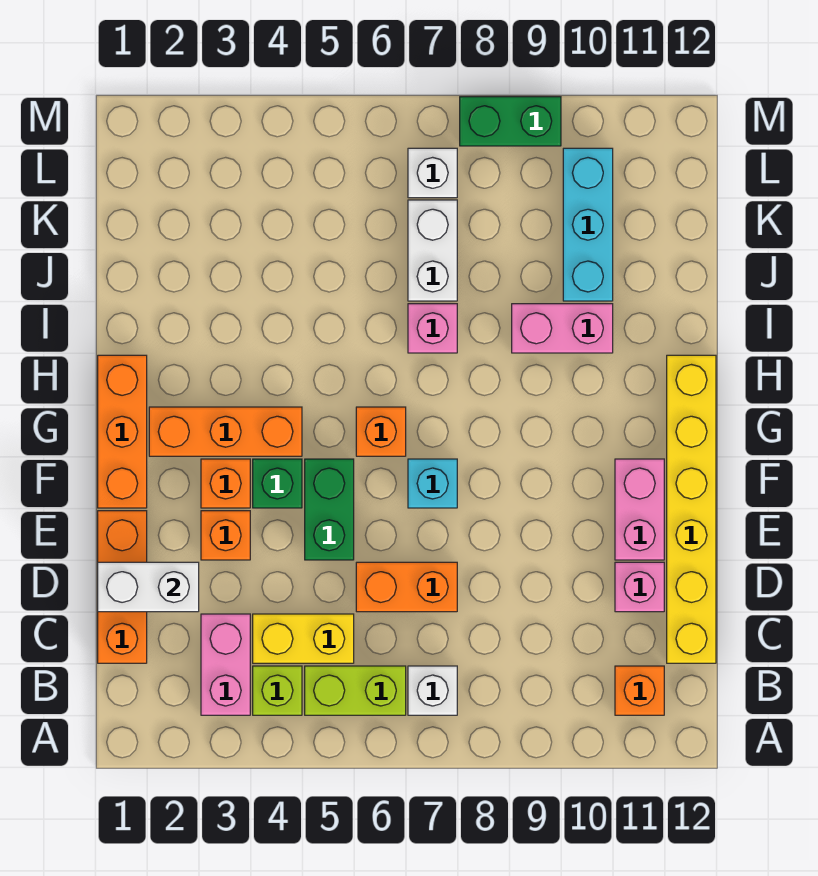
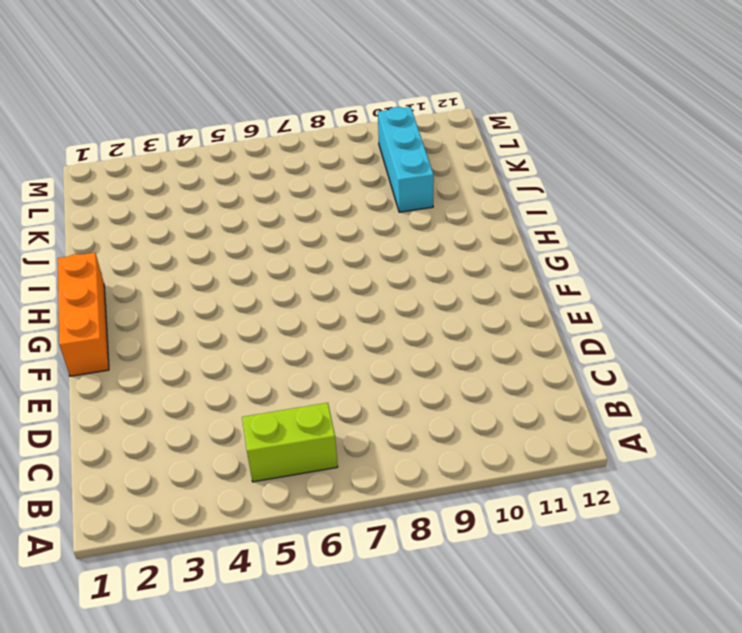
none -> pink brick B3:C3 level 1
none -> lime brick B4 level 1
none -> white brick B7 level 1

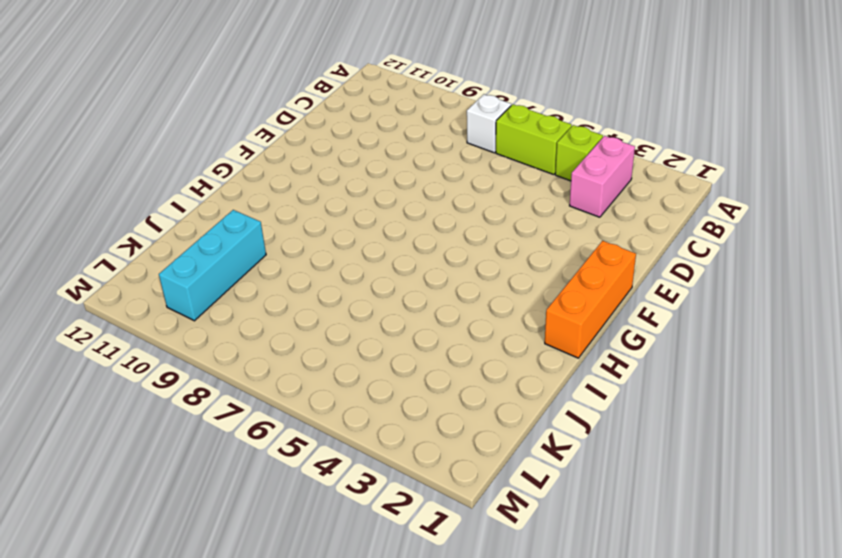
none -> orange brick B11 level 1
none -> orange brick C1:E1 level 1
none -> yellow brick C4:C5 level 1

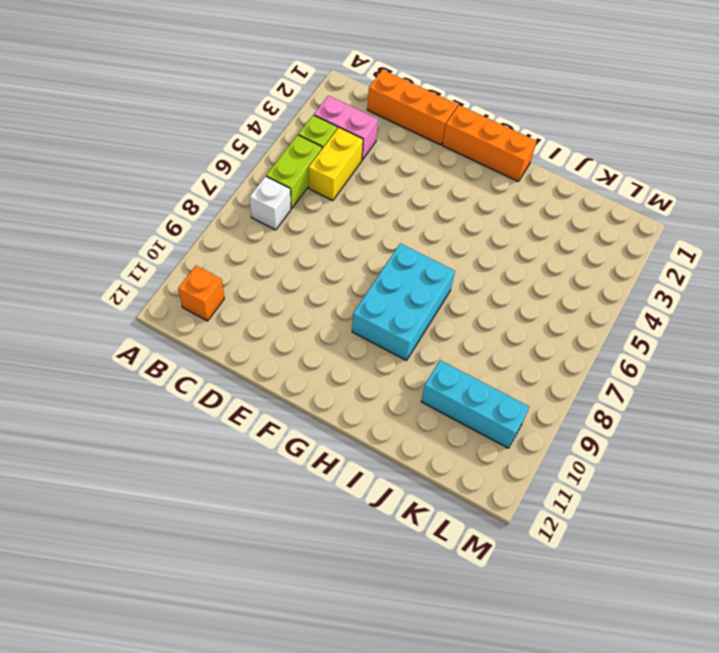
cyan brick G7:H9 level 1 -> none
none -> yellow brick C12:H12 level 1
none -> orange brick D6:D7 level 1
none -> pink brick D11 level 1

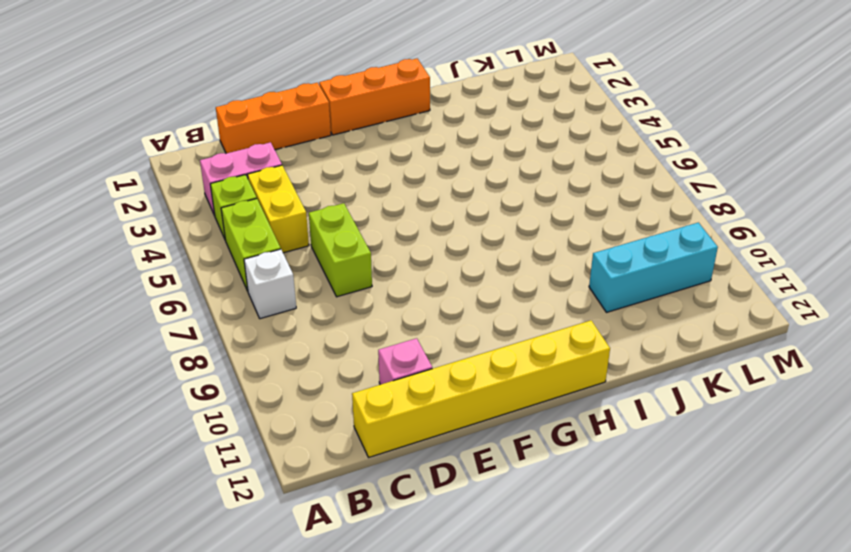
lime brick D6:D7 level 1 -> orange brick D6:D7 level 1
none -> orange brick B11 level 1
none -> orange brick E3 level 1
none -> green brick E5:F5 level 1

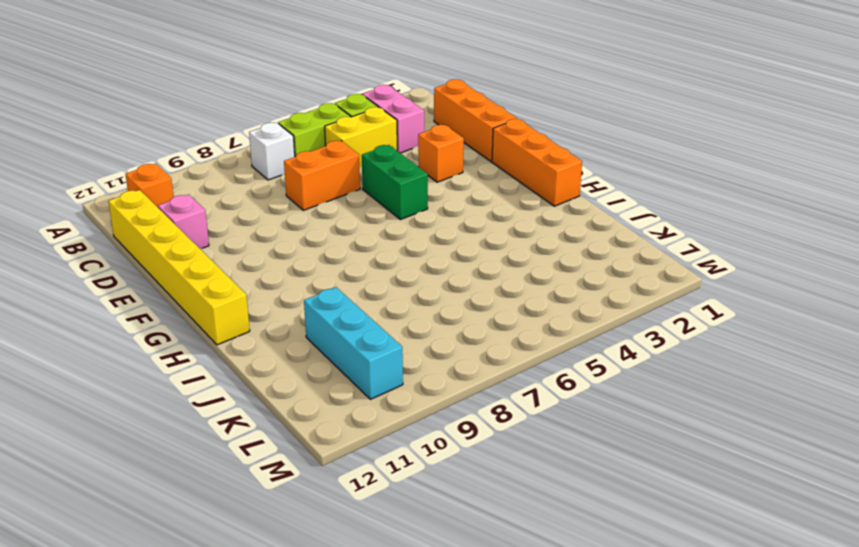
none -> pink brick E11:F11 level 1
none -> orange brick F3 level 1
none -> green brick F4 level 1

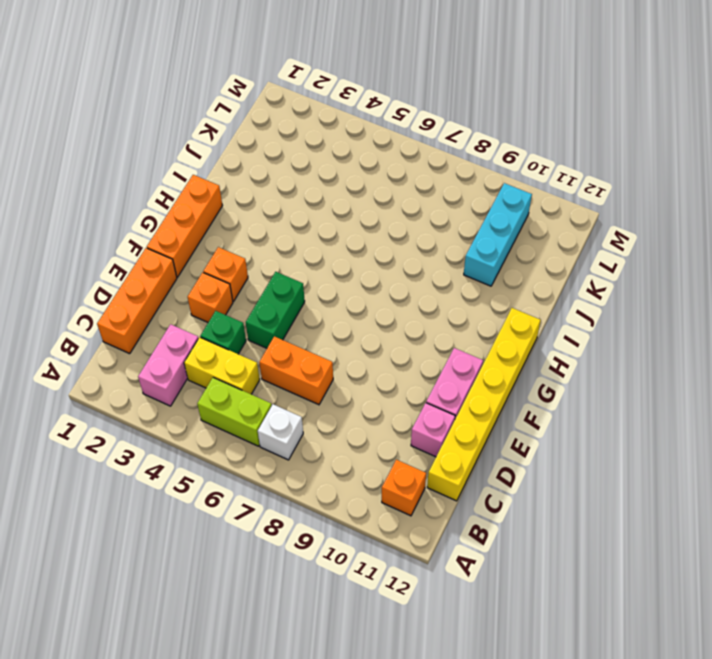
green brick D4 level 1 -> green brick F4 level 1
none -> lime brick B4 level 1
none -> cyan brick F7 level 1
none -> orange brick G2:G4 level 1

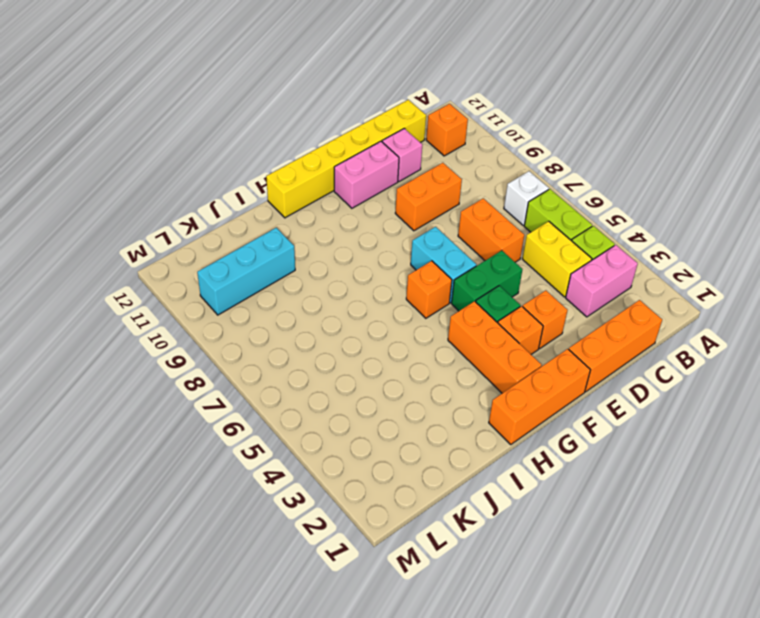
orange brick D9:E9 level 1 -> none
cyan brick F6:F7 level 1 -> cyan brick F7 level 1
none -> pink brick I7 level 1
none -> pink brick I9:I10 level 1
none -> white brick J7:K7 level 1

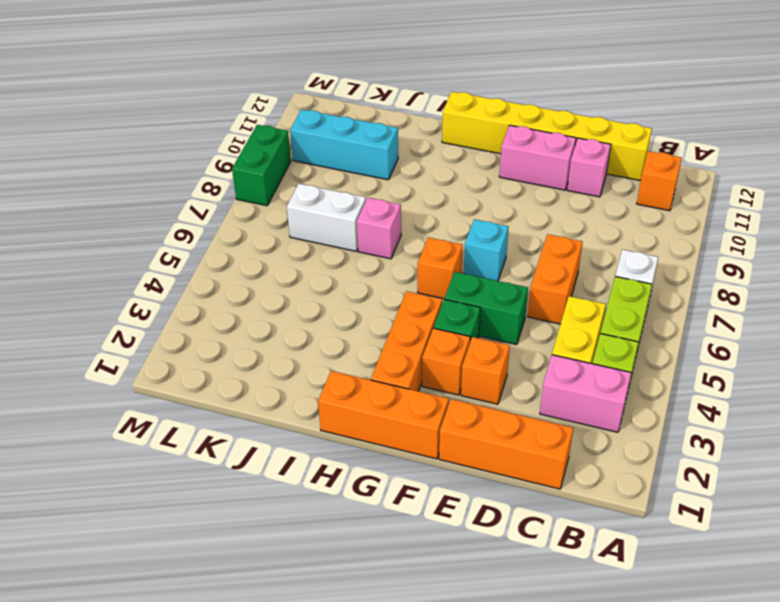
none -> pink brick I9:I10 level 1
none -> white brick L7 level 1
none -> white brick D1:D2 level 2

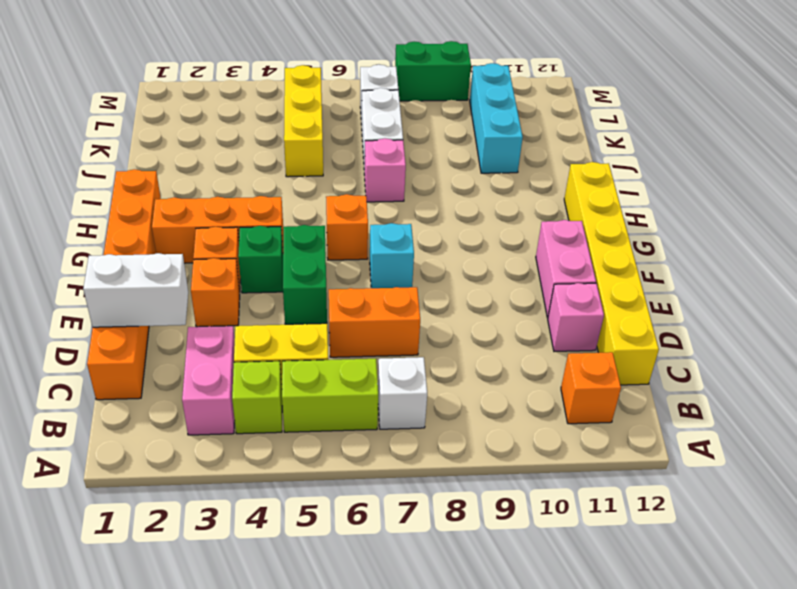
yellow brick J5:L5 level 1 -> none
none -> pink brick I9:I10 level 1

